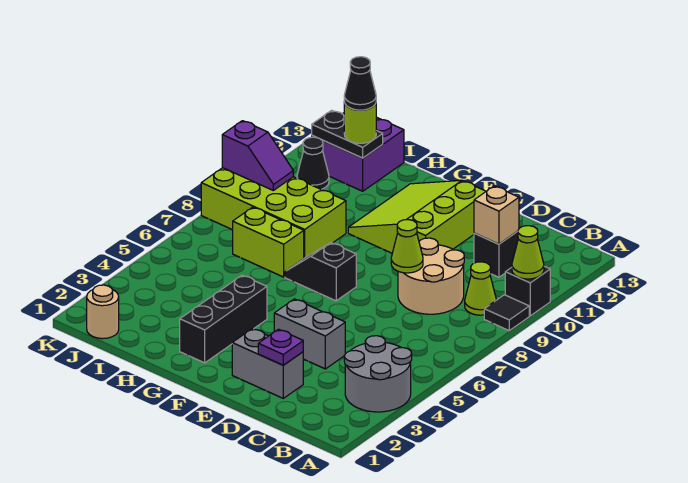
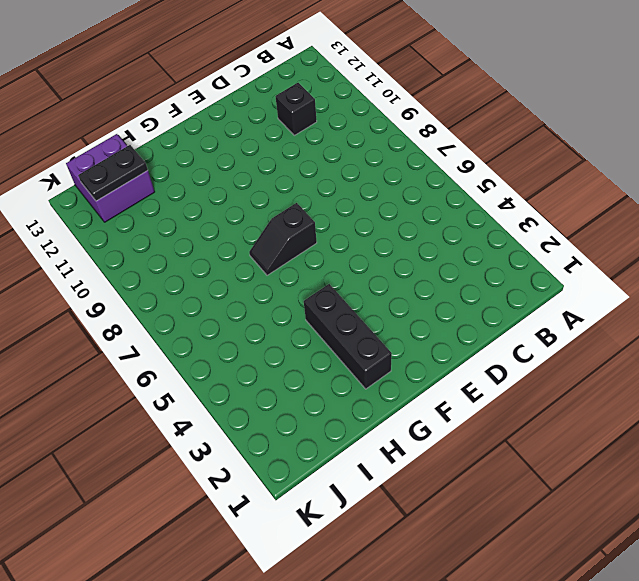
none -> grey round brick A3:B4 level 1
none -> black tile A9 level 1
none -> black brick A10 level 1

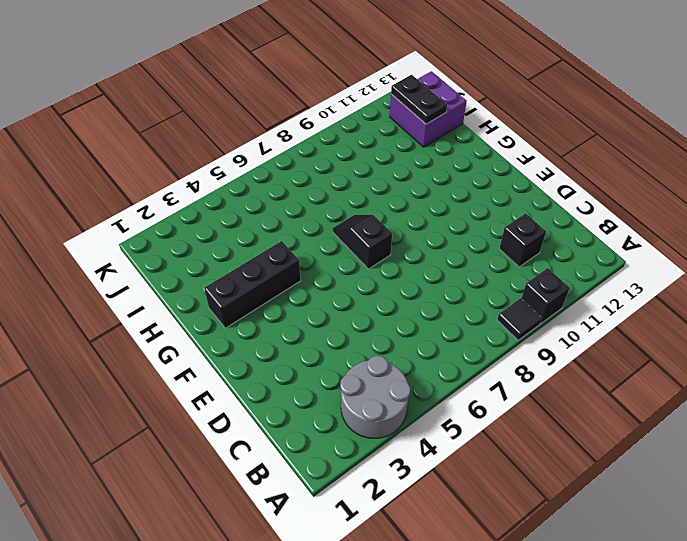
none -> lime cone B9 level 1
none -> tan round brick C8:D9 level 1
none -> grey brick D2:E2 level 1

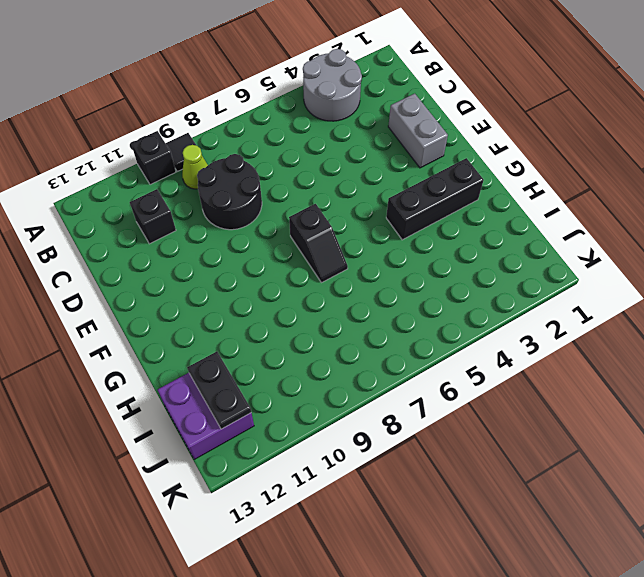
black round brick C8:D9 level 1 -> tan round brick C8:D9 level 1
none -> grey brick D4:E4 level 1
none -> lime slope E10:G12 level 1 top E
none -> lime brick H7:I7 level 1

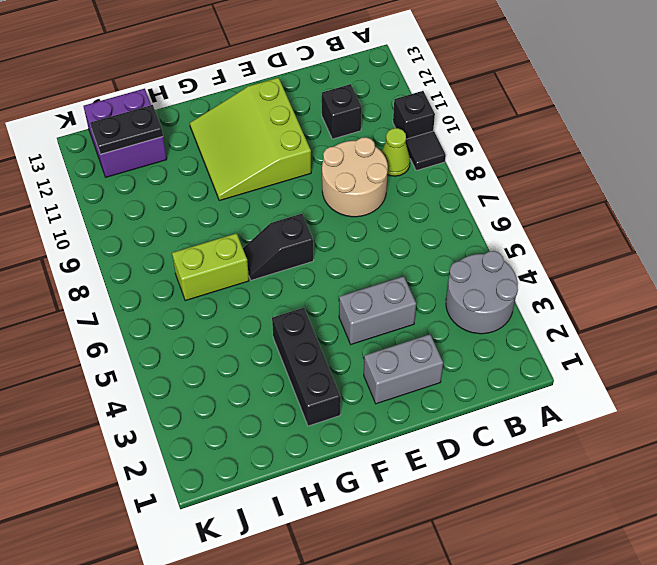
none -> lime brick H8:K9 level 1
none -> tan round brick J1 level 1
none -> black cone J11 level 1

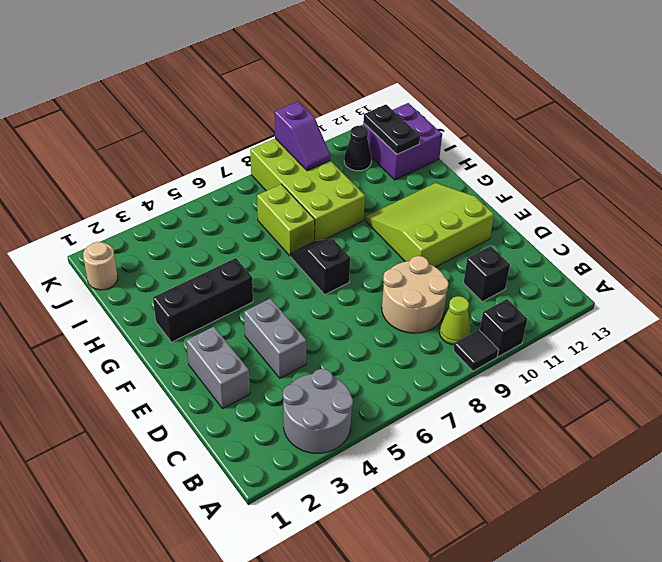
none -> lime cone A10 level 2
none -> tan brick C11 level 2
none -> purple plate D2 level 2

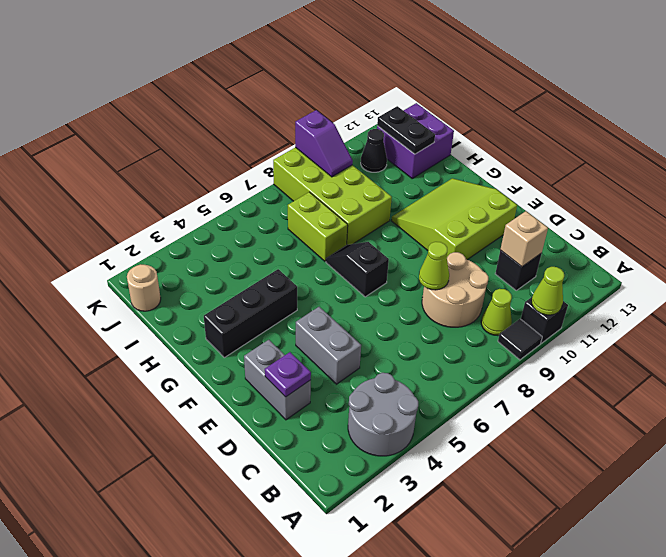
none -> lime round brick I12 level 3
none -> black cone I12 level 4

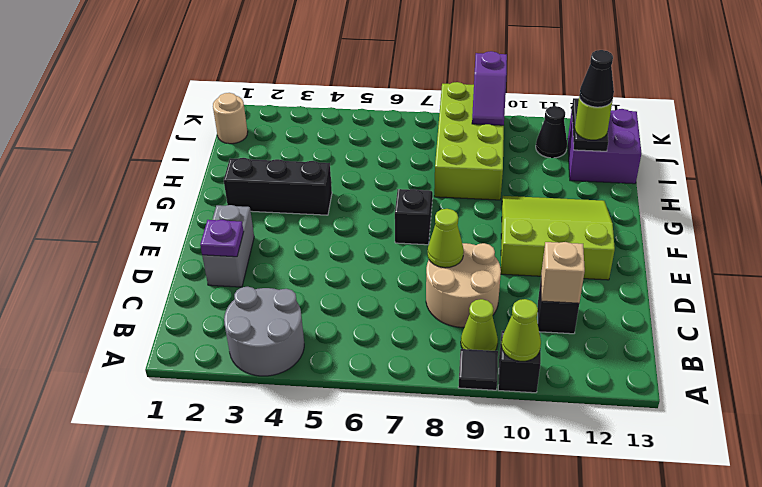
none -> grey brick D4:E4 level 1
none -> lime brick H7:I7 level 1

